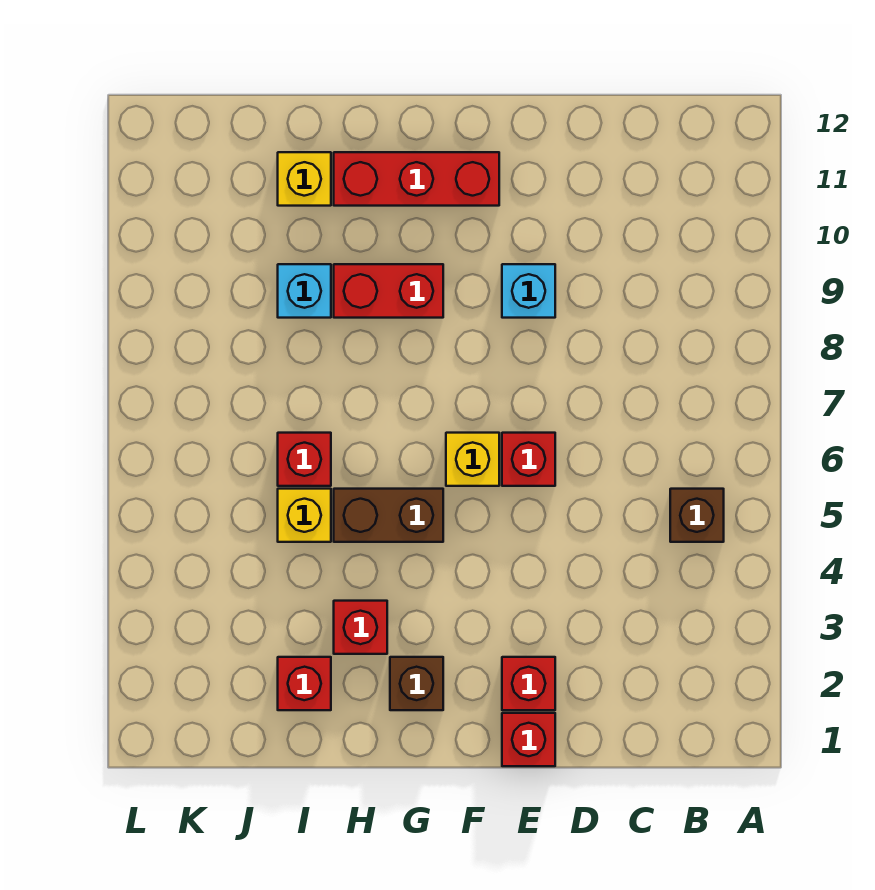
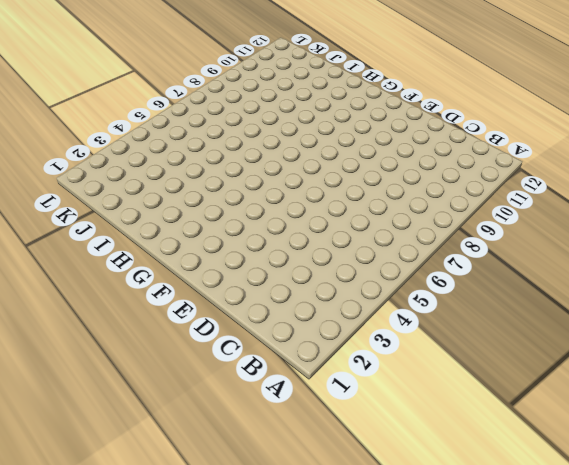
none -> brown brick B5 level 1
none -> red brick E1 level 1
none -> red brick E2 level 1

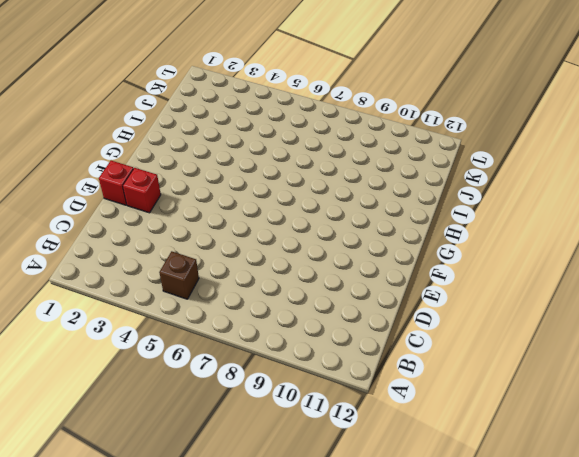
none -> red brick E6 level 1
none -> cyan brick E9 level 1
none -> yellow brick F6 level 1

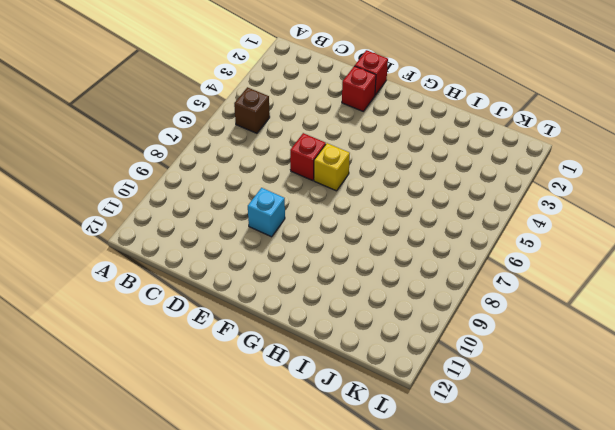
none -> red brick F11:H11 level 1
none -> brown brick G2 level 1
none -> brown brick G5:H5 level 1

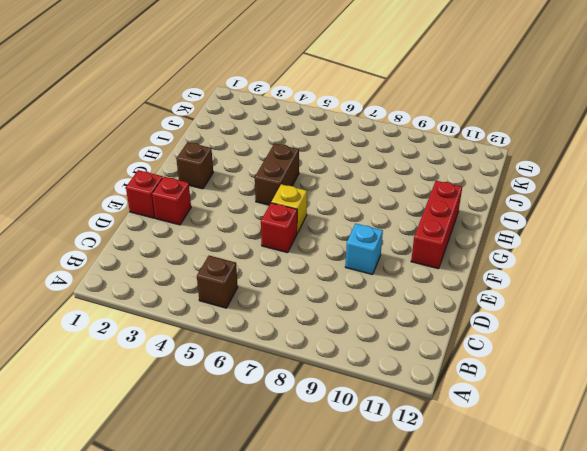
none -> red brick G9:H9 level 1
none -> red brick H3 level 1
none -> red brick I2 level 1

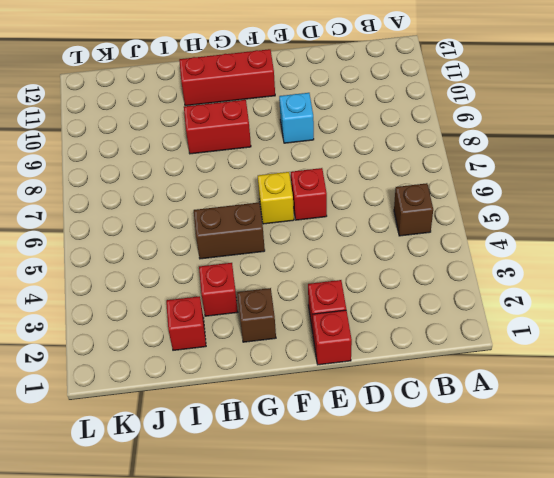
none -> yellow brick I5 level 1
none -> red brick I6 level 1
none -> cyan brick I9 level 1

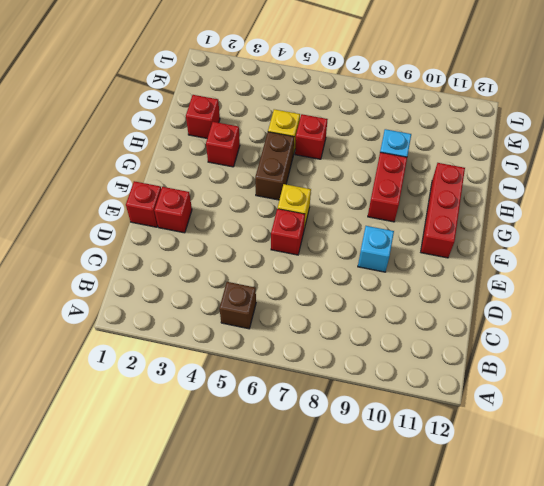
none -> brown brick G2 level 1
none -> yellow brick I11 level 1

